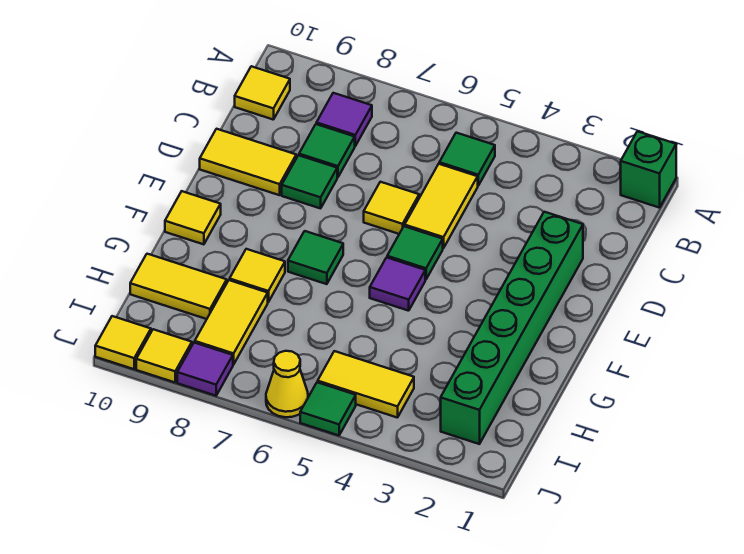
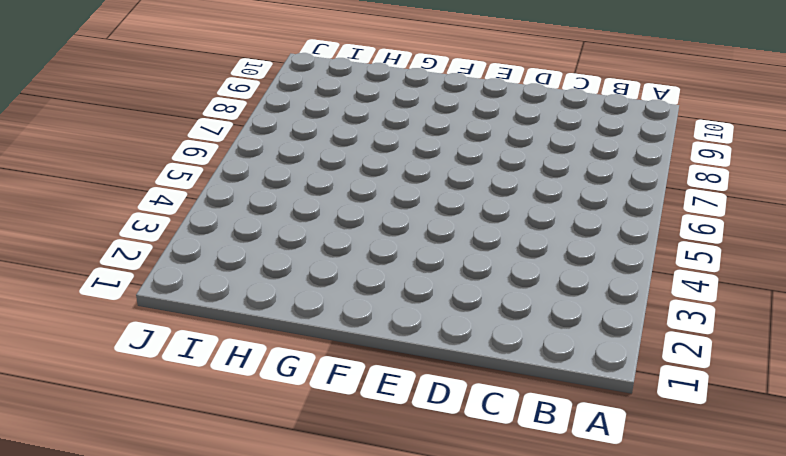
none -> green brick A1 level 1
none -> green tile B5 level 1
none -> purple tile B8 level 1

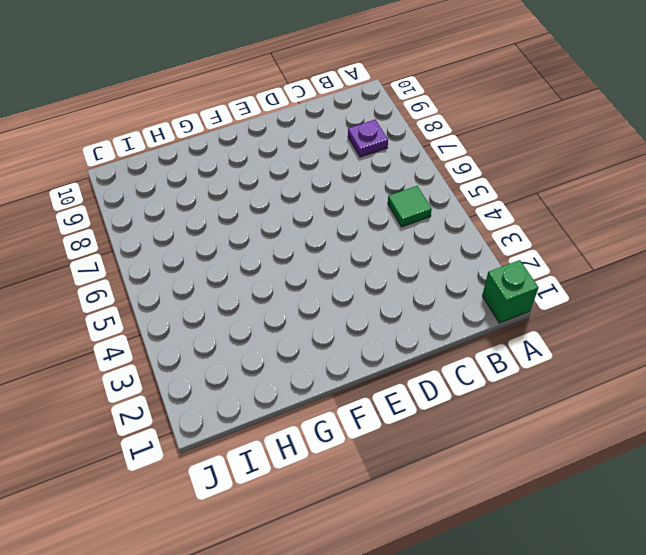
purple plate B8 level 1 -> purple tile B8 level 1
none -> yellow tile B10 level 1
none -> yellow tile C5:D5 level 1
none -> green tile C8 level 1

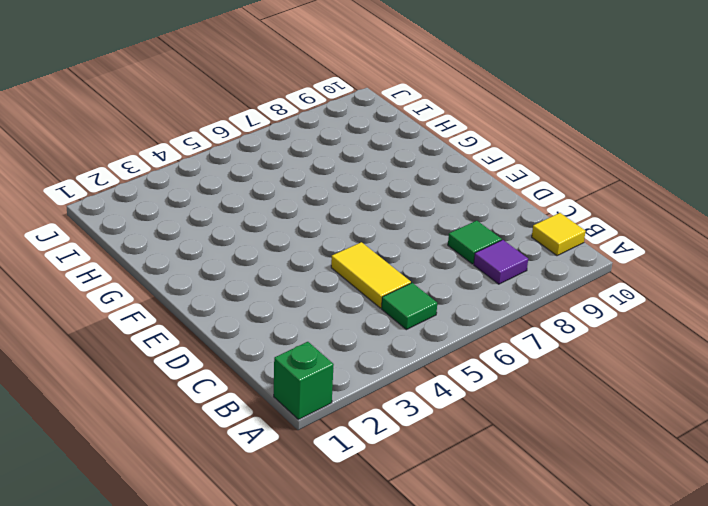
none -> green brick D2:I2 level 1
none -> yellow tile D6 level 1
none -> green tile D8 level 1

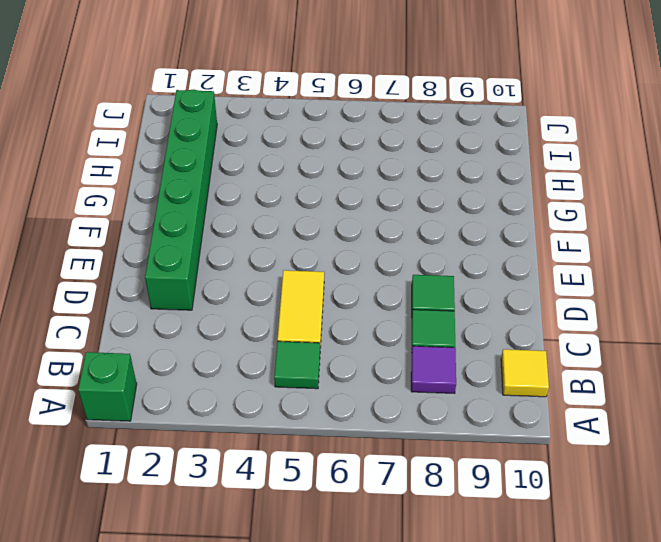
none -> yellow tile D6 level 1
none -> yellow tile D9:D10 level 1
none -> green tile E5 level 1

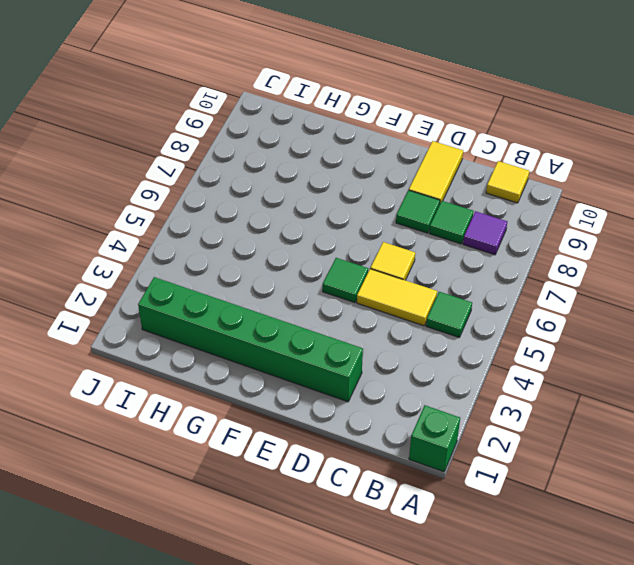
none -> purple tile F5 level 1
none -> green tile F7 level 1
none -> yellow tile F10 level 1

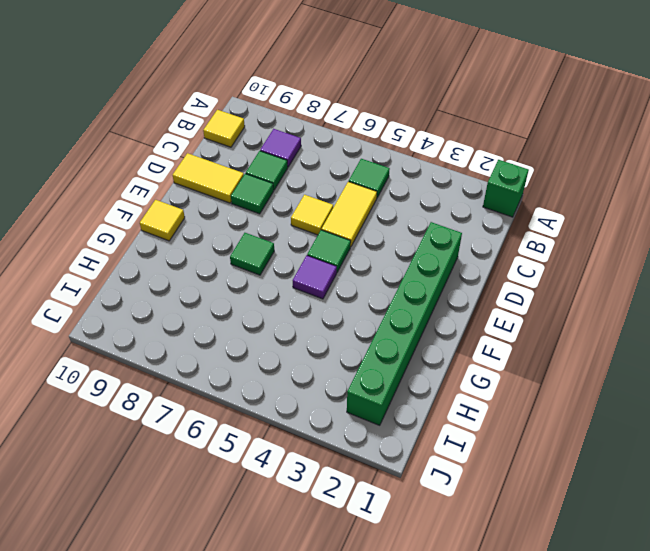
none -> yellow tile G8 level 1
none -> yellow tile H8:I8 level 1
none -> yellow tile H9:H10 level 1

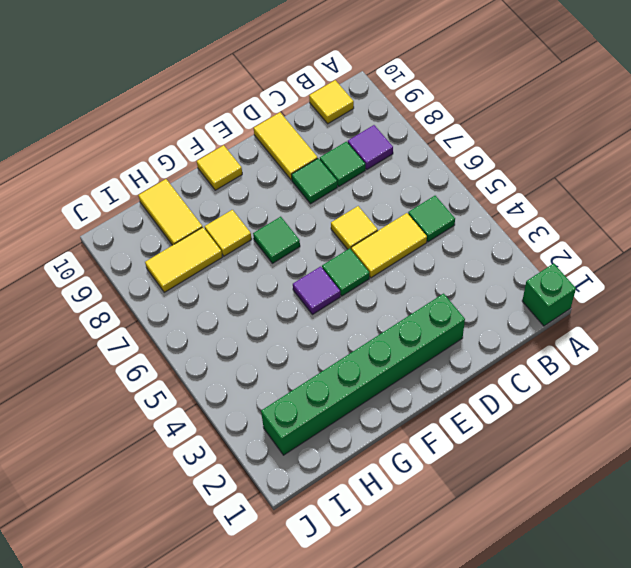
none -> yellow tile I4:I5 level 1
none -> green tile J5 level 1
none -> yellow cone J6 level 1

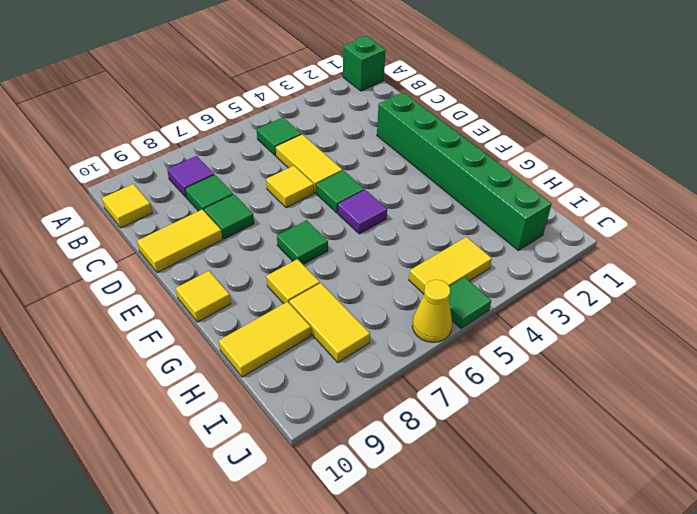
none -> purple tile J8 level 1
none -> yellow tile J9 level 1
none -> yellow tile J10 level 1

